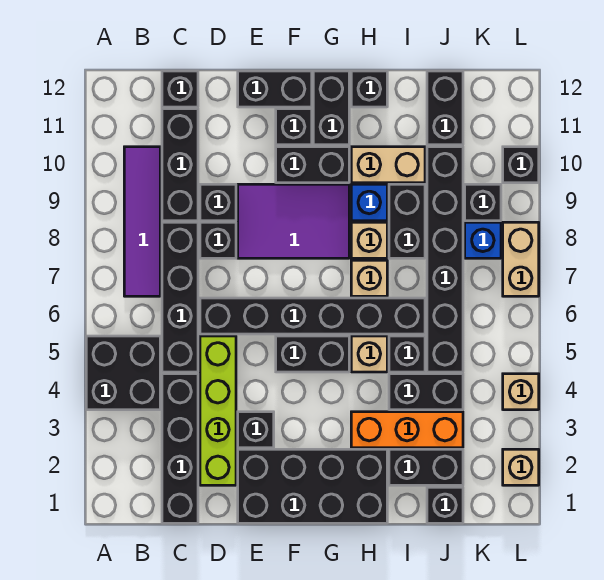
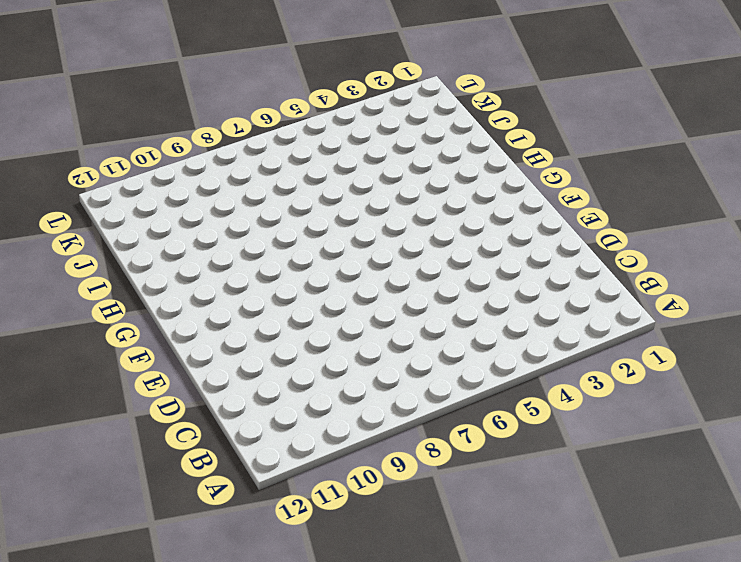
none -> black brick A4:B5 level 1
none -> purple tile B7:B10 level 1
none -> black brick C1:C4 level 1
none -> black brick C5:C8 level 1

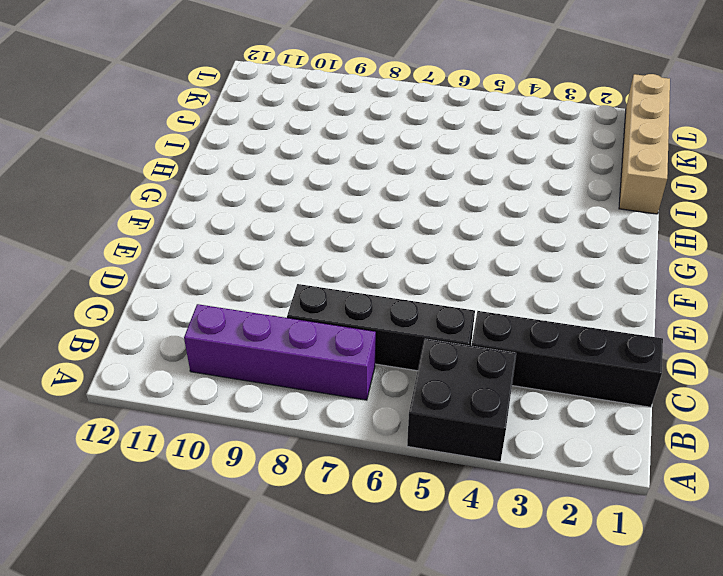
purple brick B7:B10 level 1 -> purple tile B7:B10 level 1
tan brick I1:L1 level 1 -> black brick J1 level 1
none -> black brick C9:C11 level 1
none -> black brick C12 level 1
none -> lime brick D2:D5 level 1
none -> black brick D6:I6 level 1

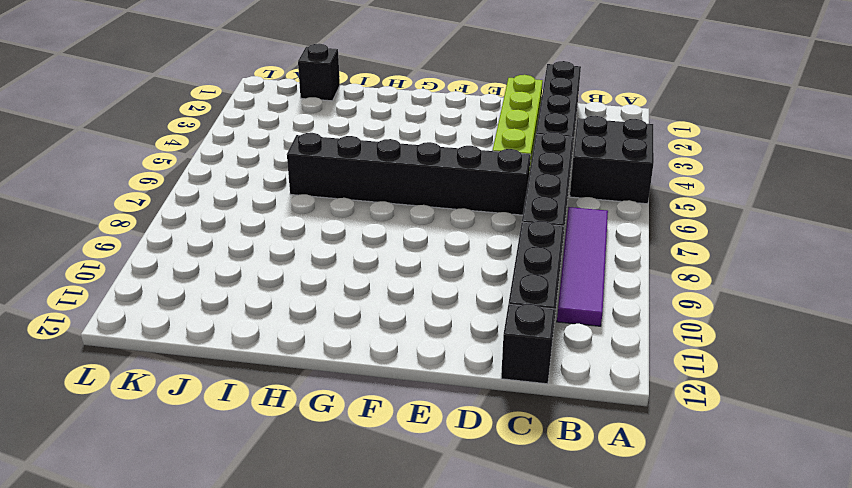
none -> black brick D8 level 1
none -> black brick D9 level 1
none -> black brick E1:H2 level 1
none -> black brick E3 level 1

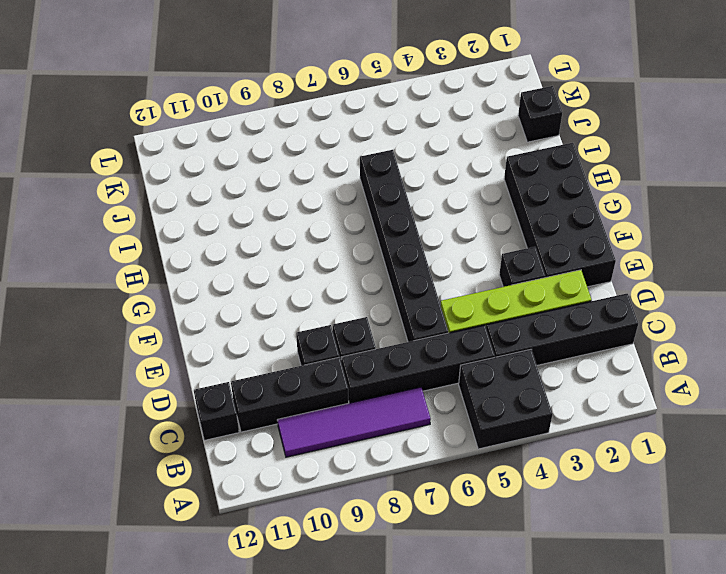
none -> purple tile E8:G9 level 1
none -> black brick E12:F12 level 1
none -> black brick F5:G5 level 1
none -> black brick F10:G10 level 1

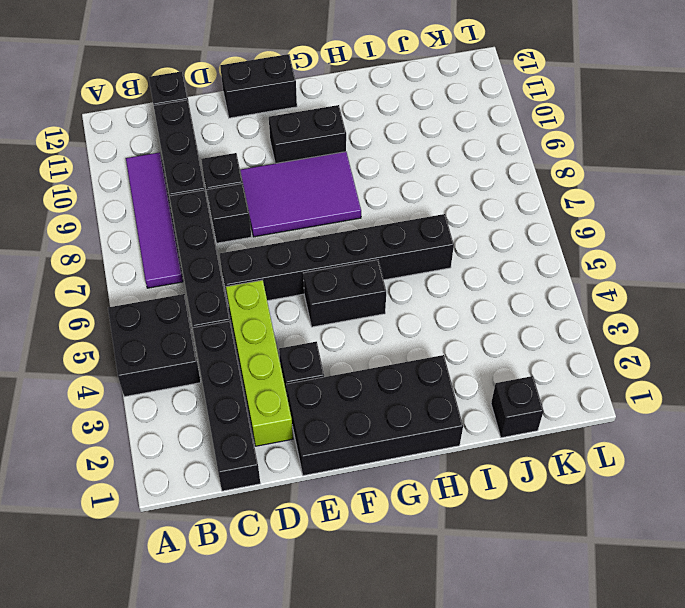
none -> black brick F11 level 1
none -> black brick G11:G12 level 1
none -> orange brick H3:J3 level 1
none -> tan brick H5 level 1

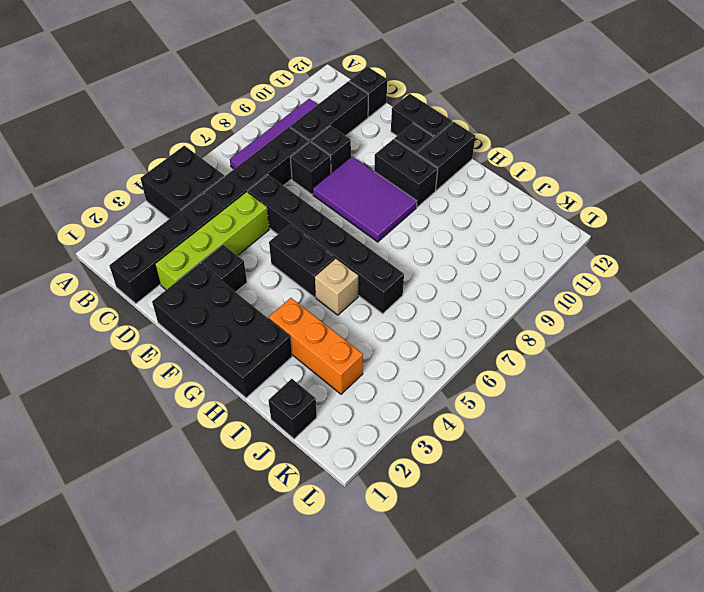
none -> tan brick H7 level 1
none -> tan brick H8 level 1
none -> blue brick H9 level 1
none -> tan brick H10:I10 level 1

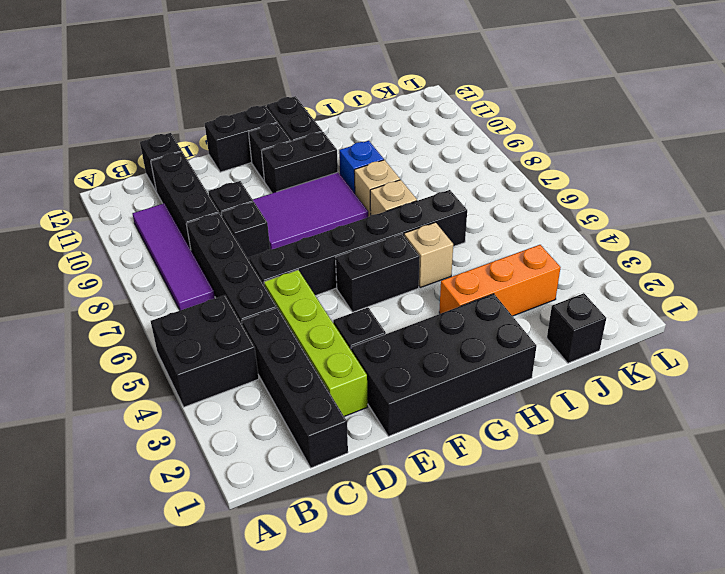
none -> tan brick H10:I10 level 1
none -> black brick H12 level 1
none -> black brick I2:J2 level 1
none -> black brick I4:J4 level 1

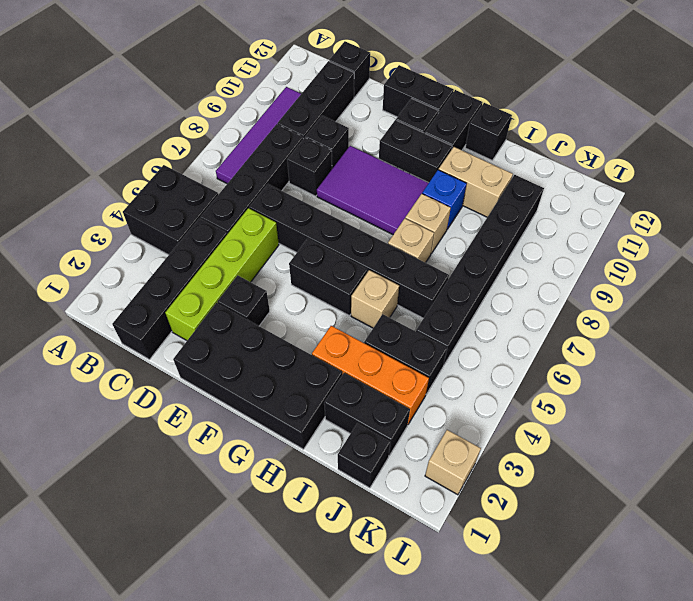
none -> black brick I5 level 1
none -> black brick I8:I9 level 1
none -> black brick J11:J12 level 1
none -> blue brick K8 level 1

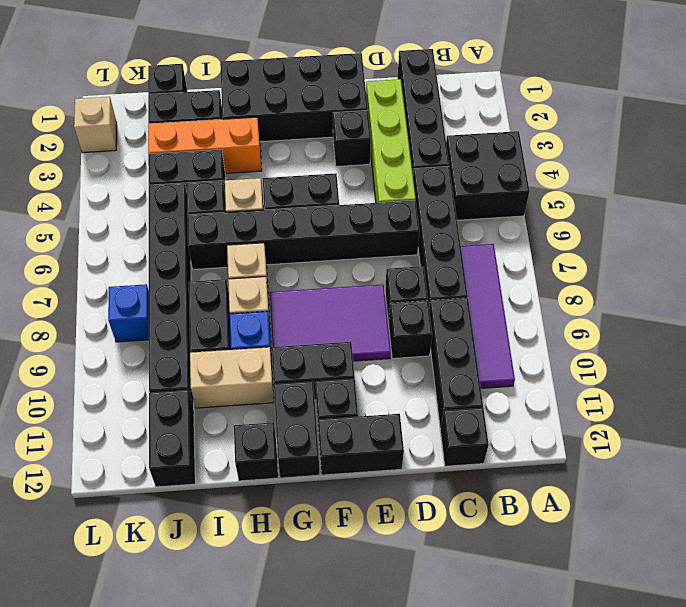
none -> black brick K9 level 1
none -> tan brick L4 level 1
none -> tan brick L7:L8 level 1
none -> black brick L10 level 1

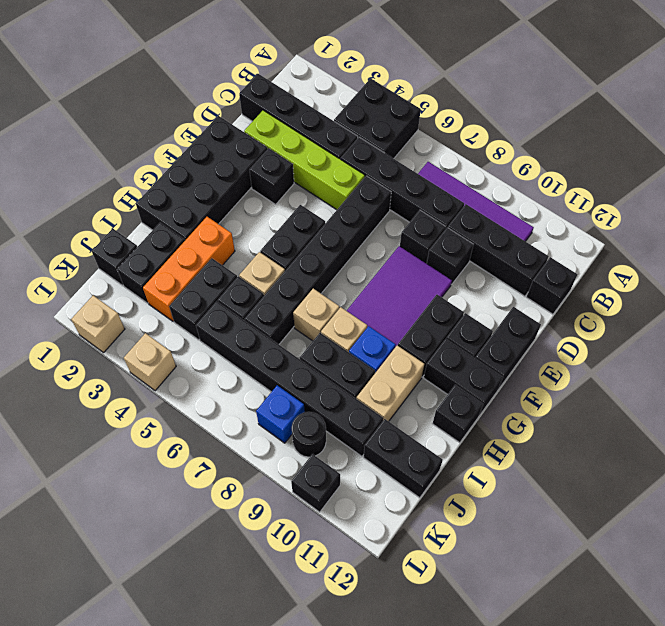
black round brick K9 level 1 -> black brick K9 level 1
none -> tan brick L7:L8 level 1

